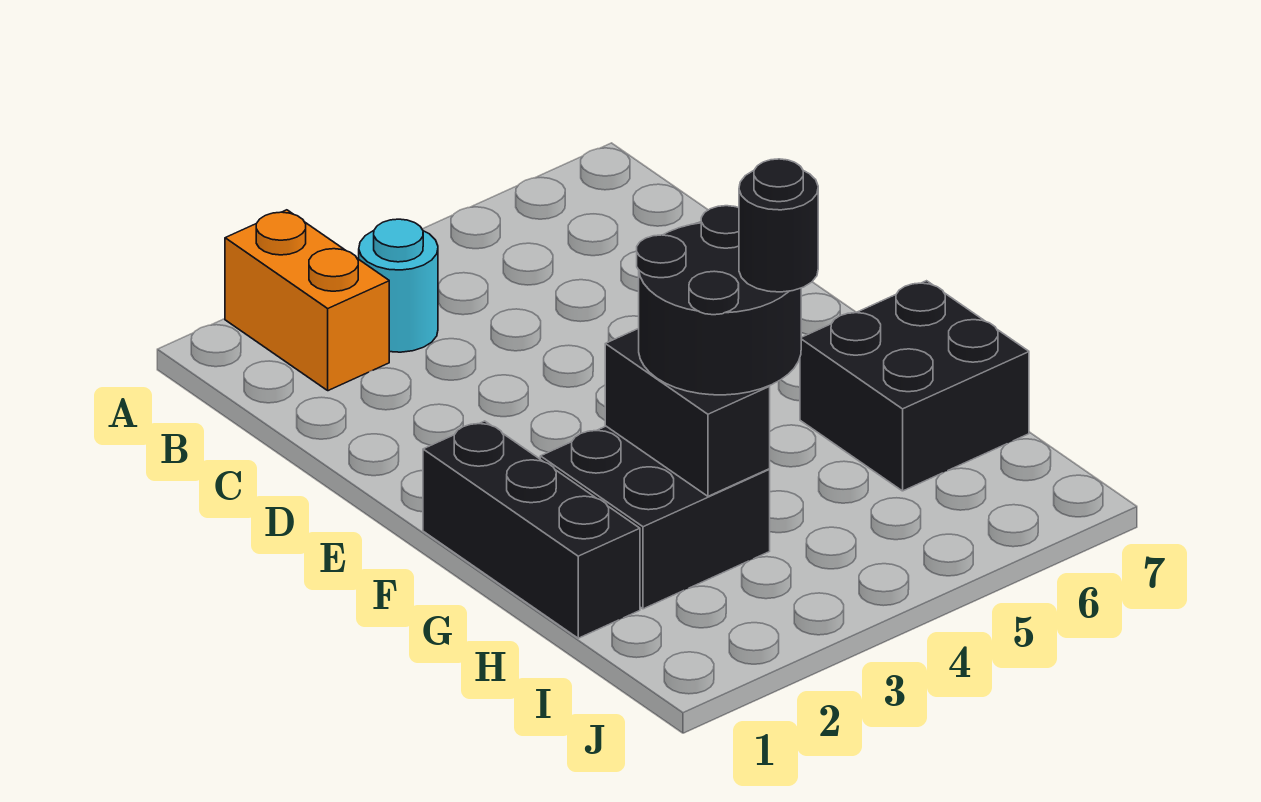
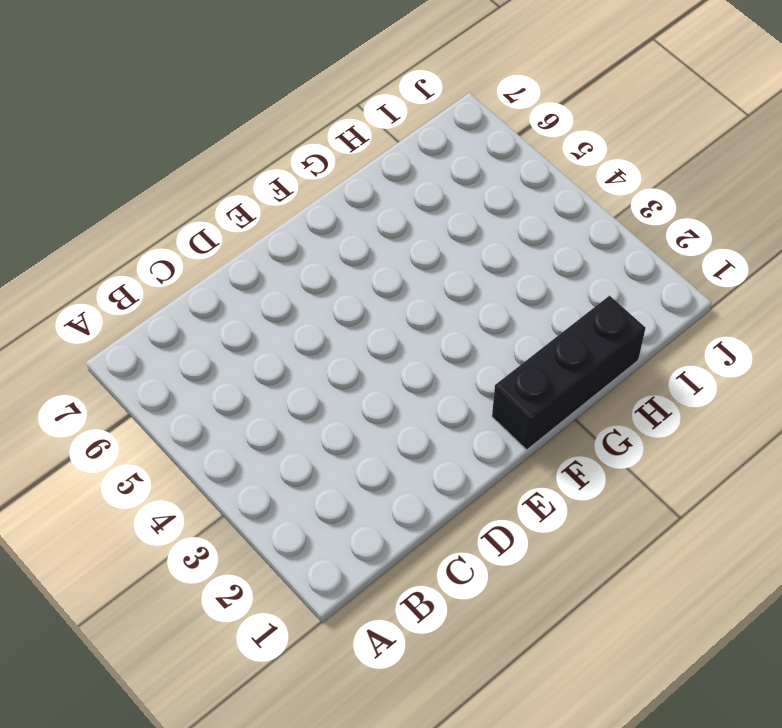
none -> orange brick A2:B2 level 1
none -> cyan round brick B3 level 1

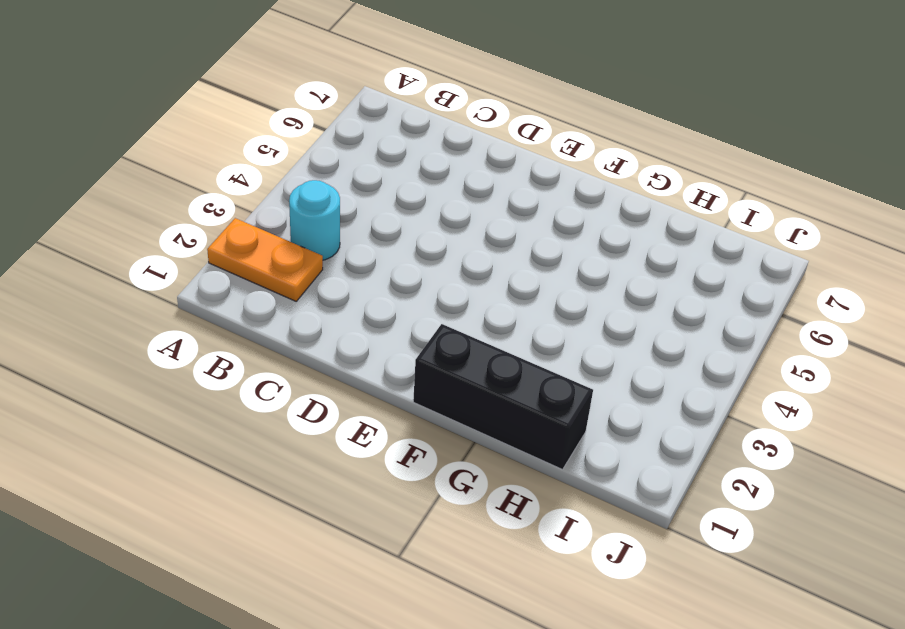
orange plate A2:B2 level 1 -> orange brick A2:B2 level 1
none -> black brick G2:H3 level 1
none -> black brick G6:H7 level 1

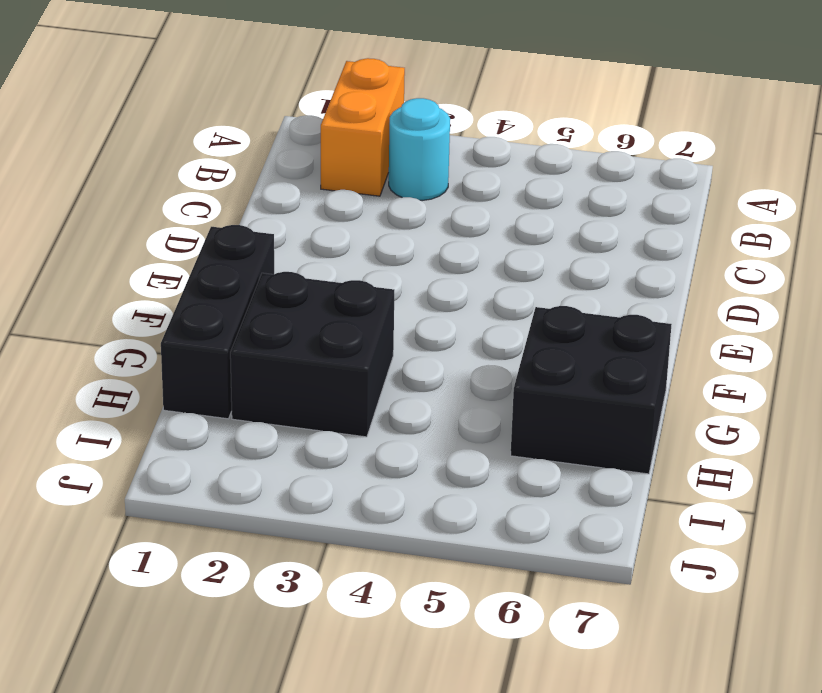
none -> black brick G3:H3 level 2
none -> black round brick G3:H4 level 3

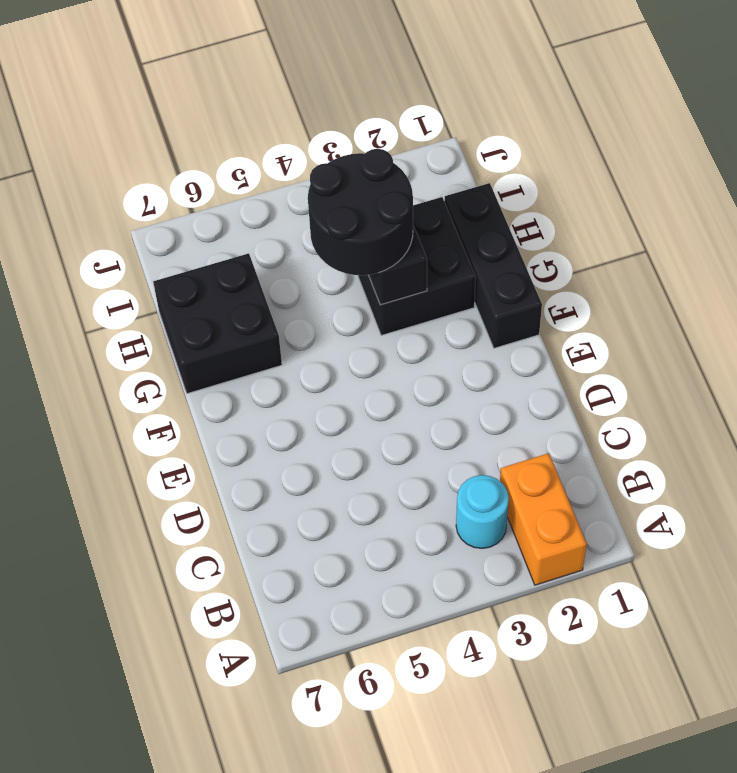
none -> black round brick H4 level 4

